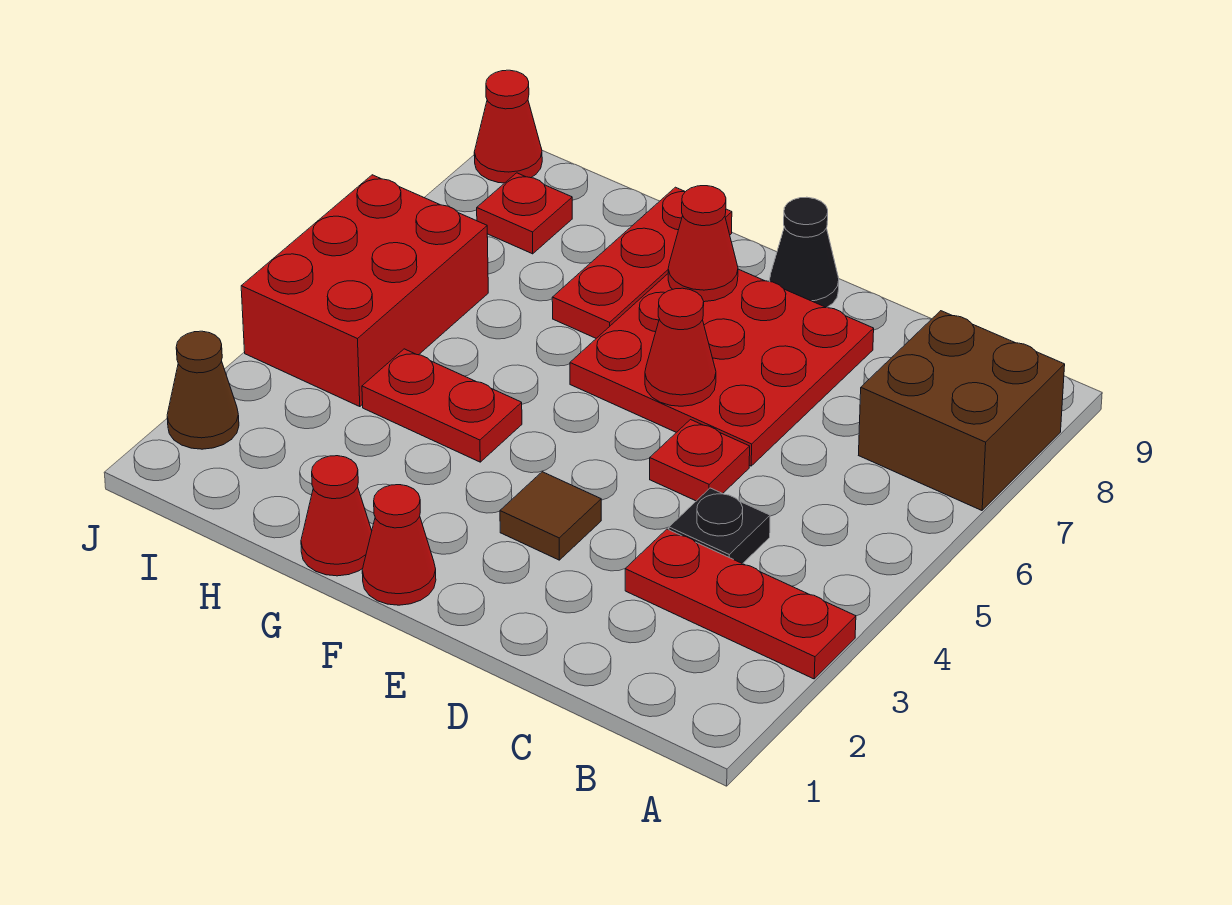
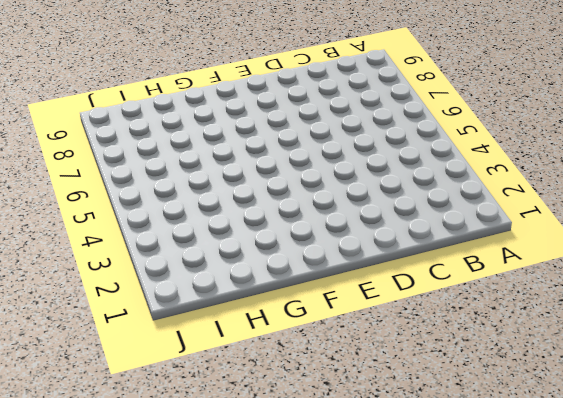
none -> red plate A3:C3 level 1
none -> brown brick A7:B8 level 1
none -> black plate C4 level 1

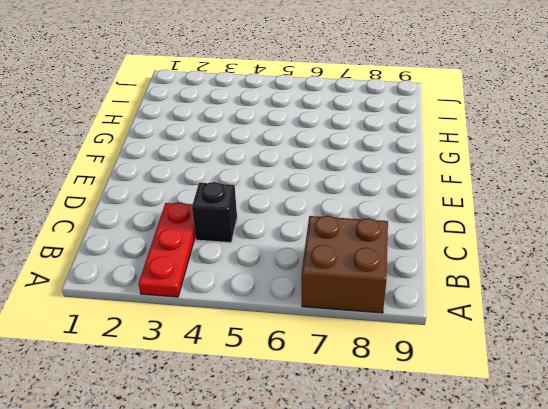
black brick C4 level 1 -> black plate C4 level 1
none -> red plate D5 level 1
none -> red plate D6:F8 level 1
none -> brown tile E3 level 1

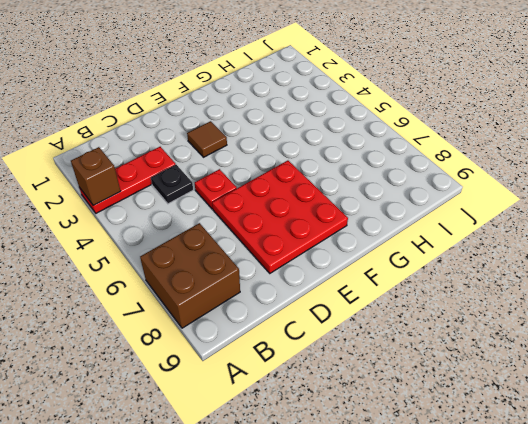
brown brick A3 level 2 -> none
none -> black cone E9 level 1
none -> red cone F1 level 1
none -> red cone G1 level 1

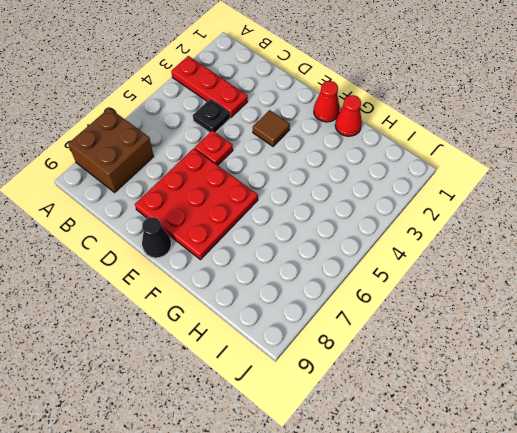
none -> red plate G4:H4 level 1
none -> red plate G7:G9 level 1
none -> red brick I4:J6 level 1

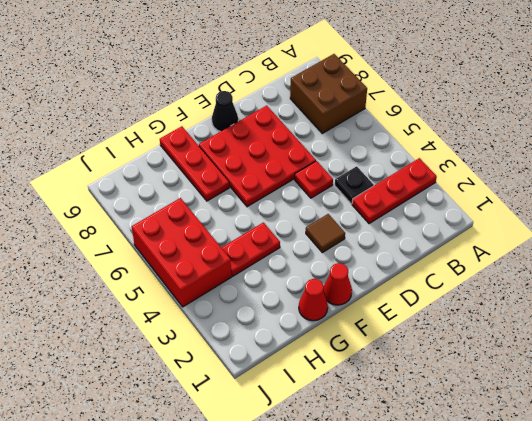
none -> red plate I8 level 1
none -> brown cone J2 level 1
none -> red cone J9 level 1

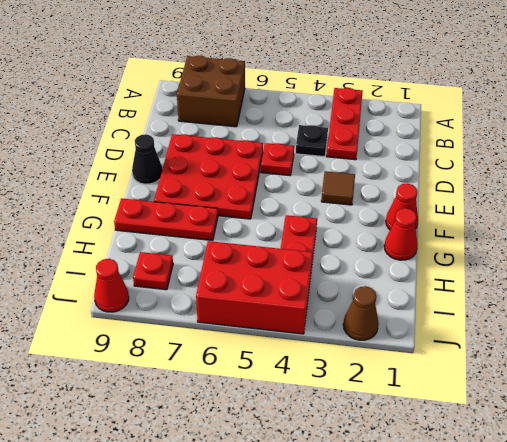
none -> red cone E6 level 2
none -> red cone F8 level 2

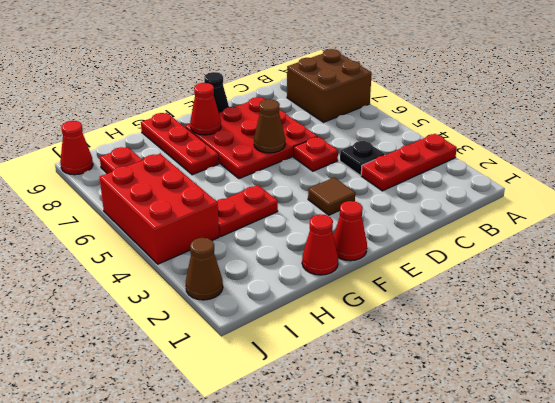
brown cone E6 level 2 -> red cone E6 level 2

